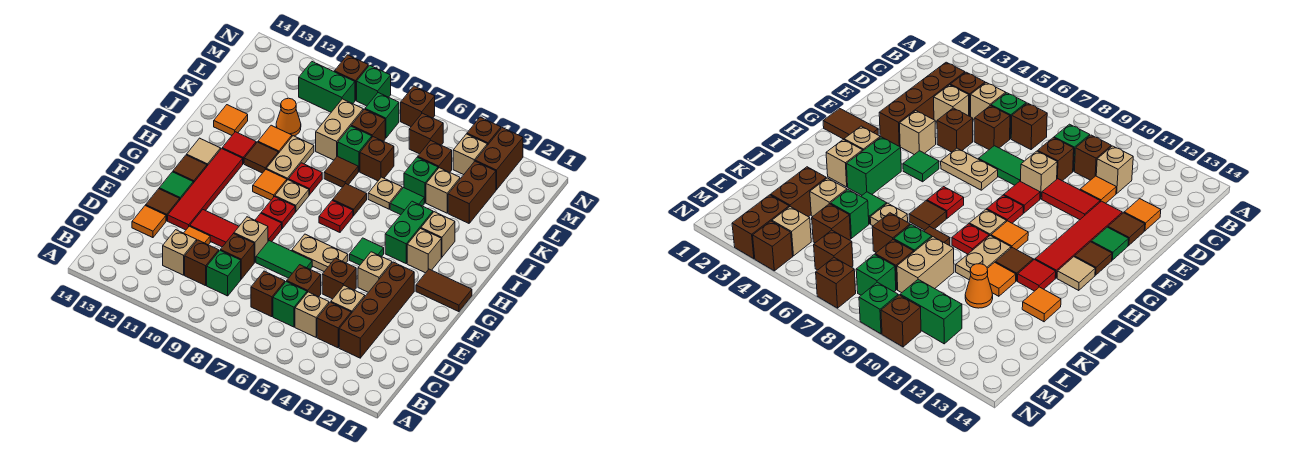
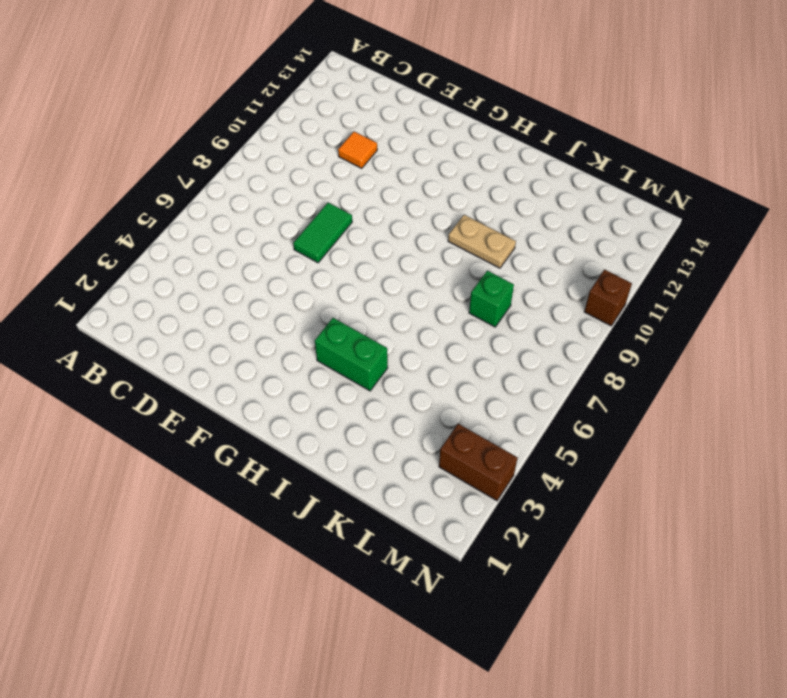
none -> brown brick C3:F3 level 1
none -> brown brick C4 level 1
none -> tan brick C5 level 1
none -> green brick C6 level 1

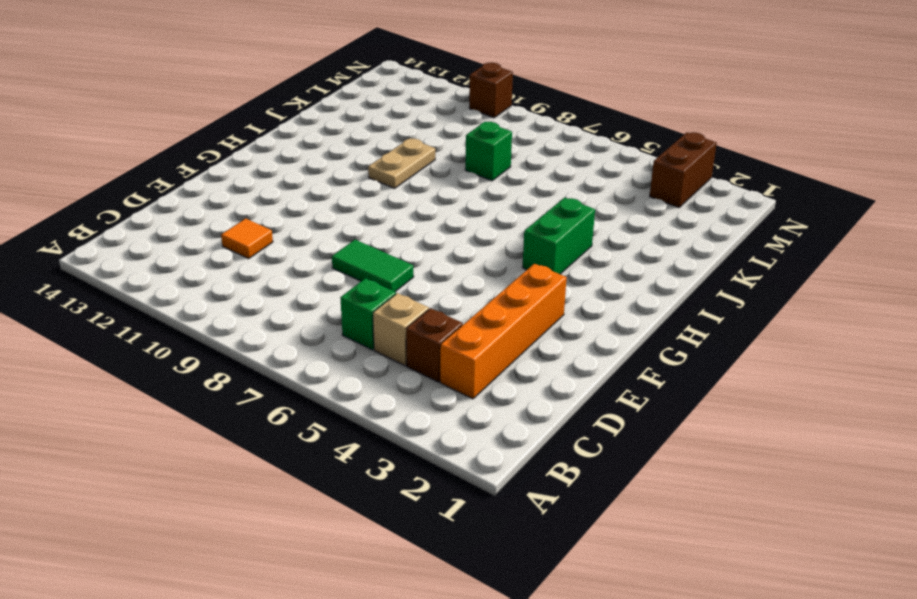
orange brick C3:F3 level 1 -> brown brick C3:F3 level 1
none -> brown brick C7 level 1
none -> green brick C9 level 1
none -> brown brick C10 level 1
none -> tan brick C11 level 1

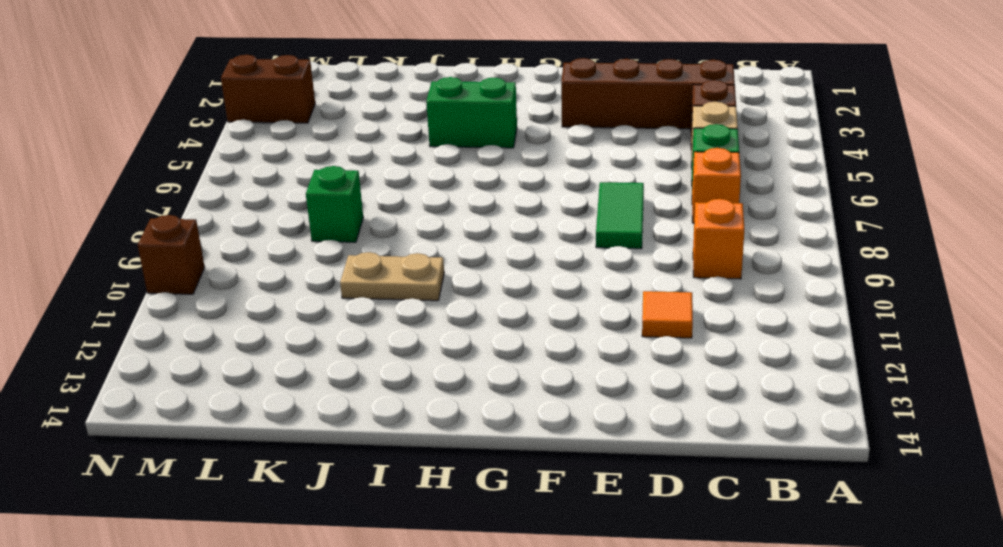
orange brick C7 level 1 -> brown brick C7 level 1
orange brick C9 level 1 -> green brick C9 level 1
none -> brown brick C10 level 1
none -> tan brick C11 level 1
none -> tan brick D4 level 1
none -> brown brick D6 level 1

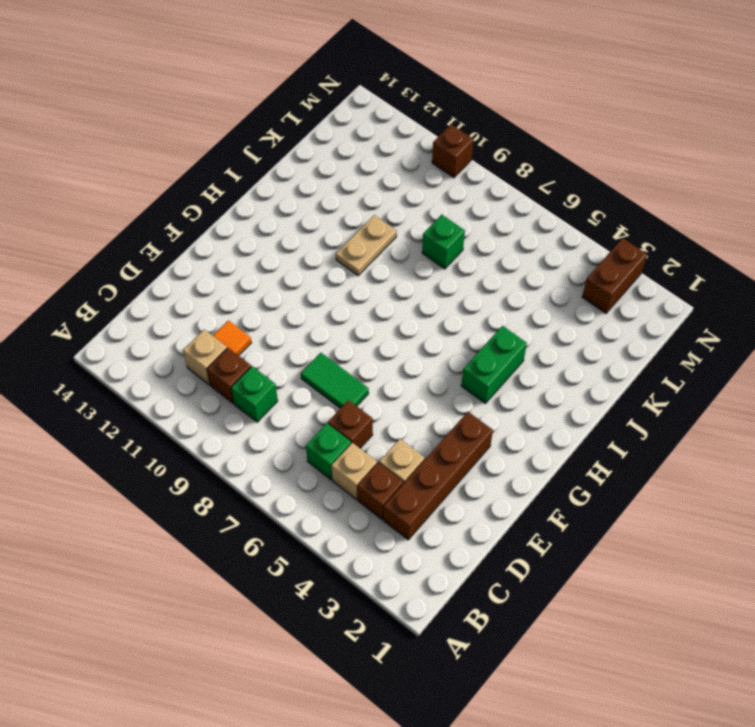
none -> brown brick C7 level 1
none -> brown brick D9 level 1
none -> orange tile D13 level 1
none -> brown brick E5 level 1

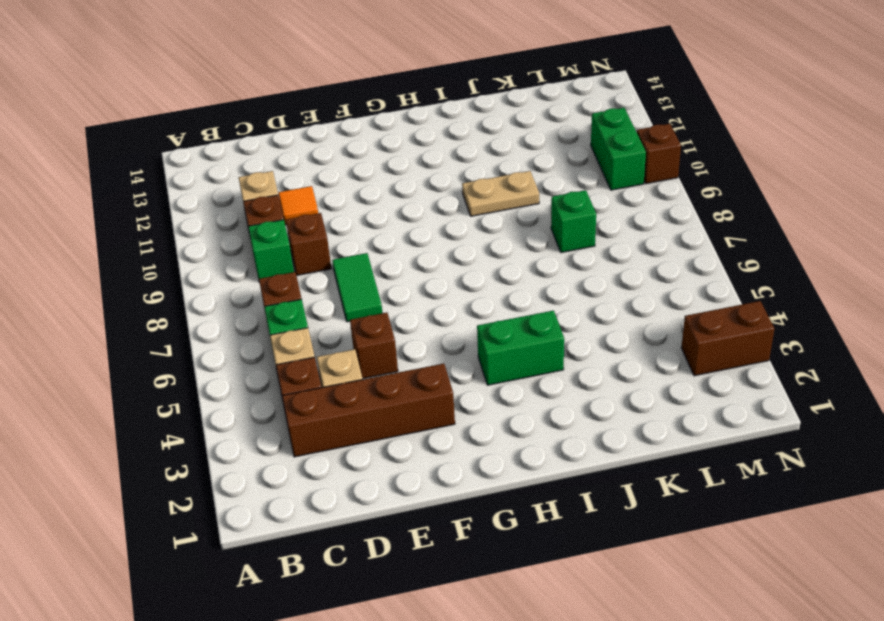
none -> brown brick D6 level 1
none -> orange tile D13 level 1
none -> tan brick E9 level 1
none -> red tile E10:E11 level 1

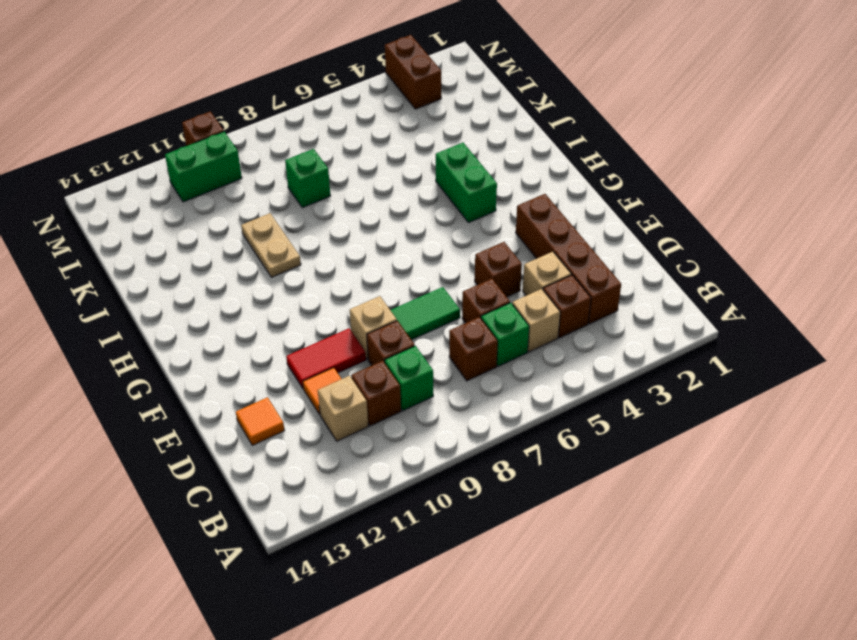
none -> red tile E12:H12 level 1
none -> brown tile E13 level 1
none -> tan brick F4 level 1
none -> tan plate F6:F7 level 1

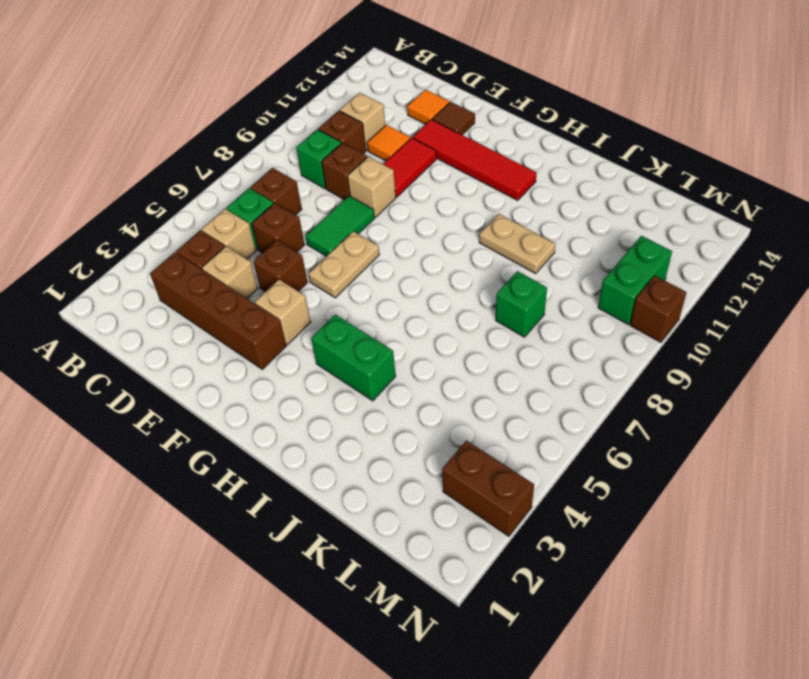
none -> red tile F9 level 1
none -> green tile F13 level 1
none -> brown tile G1:G2 level 1
none -> green tile G5 level 1

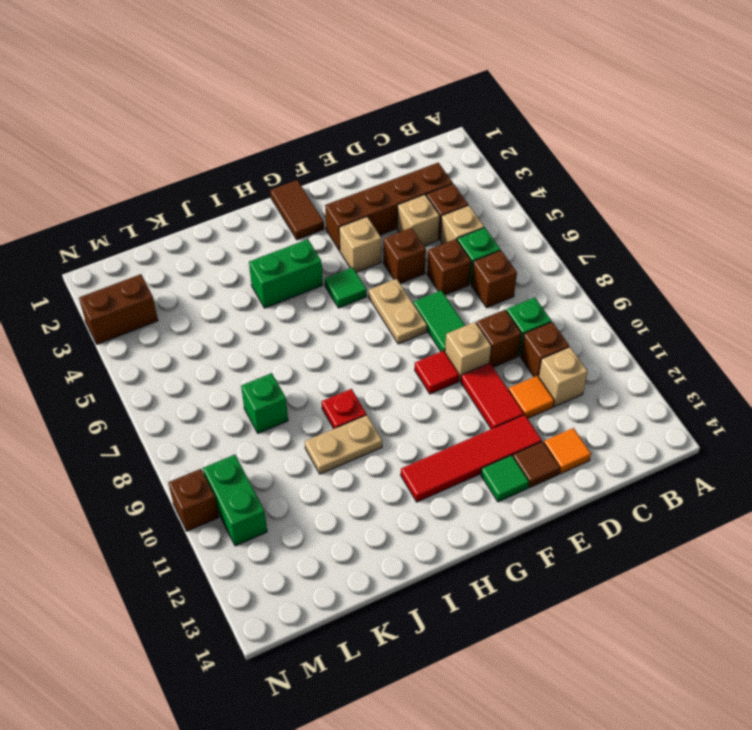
none -> red plate G9 level 1
none -> brown tile G13 level 1
none -> tan brick H3 level 1
none -> red plate H7 level 1

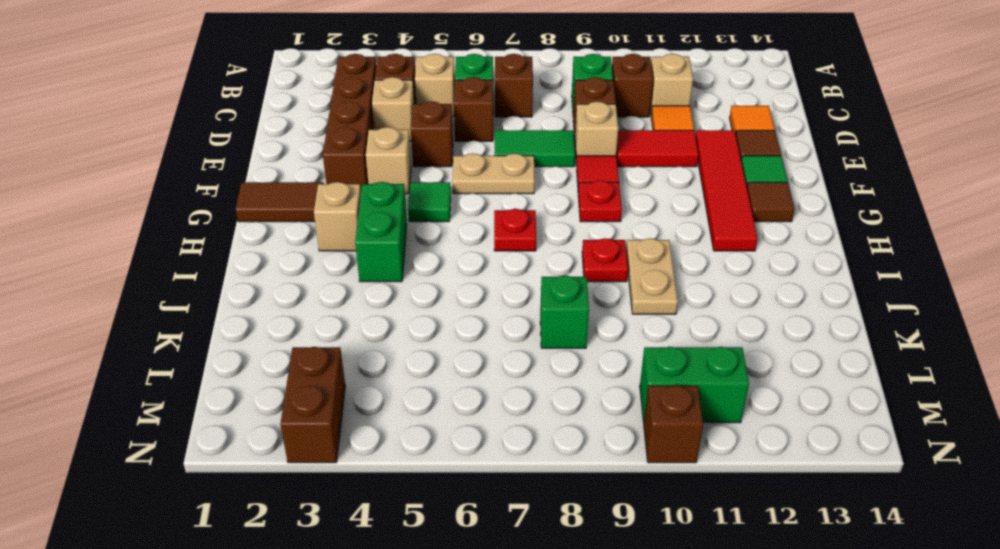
none -> tan plate H9 level 1
none -> orange tile H10 level 1
none -> tan tile H13 level 1
none -> tan brick I3 level 1

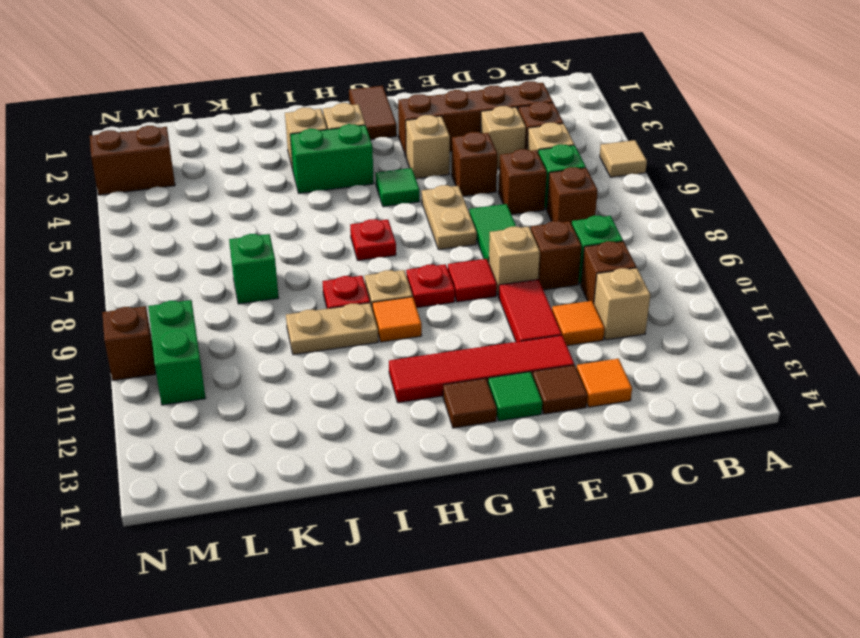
tan tile A5 level 1 -> tan tile H13 level 1
none -> brown tile I7 level 1
none -> brown tile I11 level 1
none -> red tile I12 level 1
none -> green tile J5 level 1

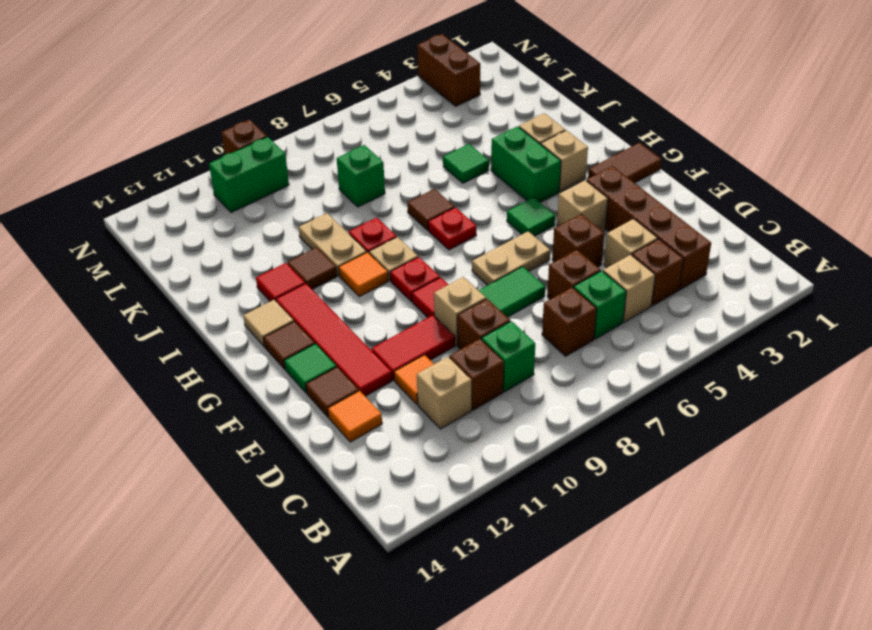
none -> tan plate J6 level 1
none -> brown tile J8 level 1
none -> orange tile J11 level 1
none -> orange tile J13 level 1

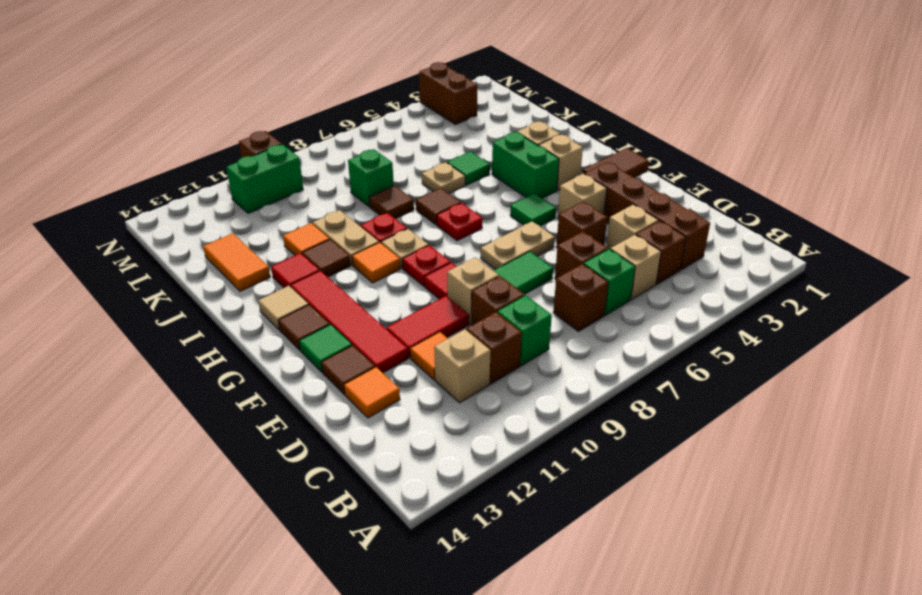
orange tile J13:K13 level 1 -> orange tile J13 level 1
none -> brown brick K3:L3 level 1
none -> tan brick K4 level 1
none -> green brick K5 level 1
none -> brown brick K7 level 1

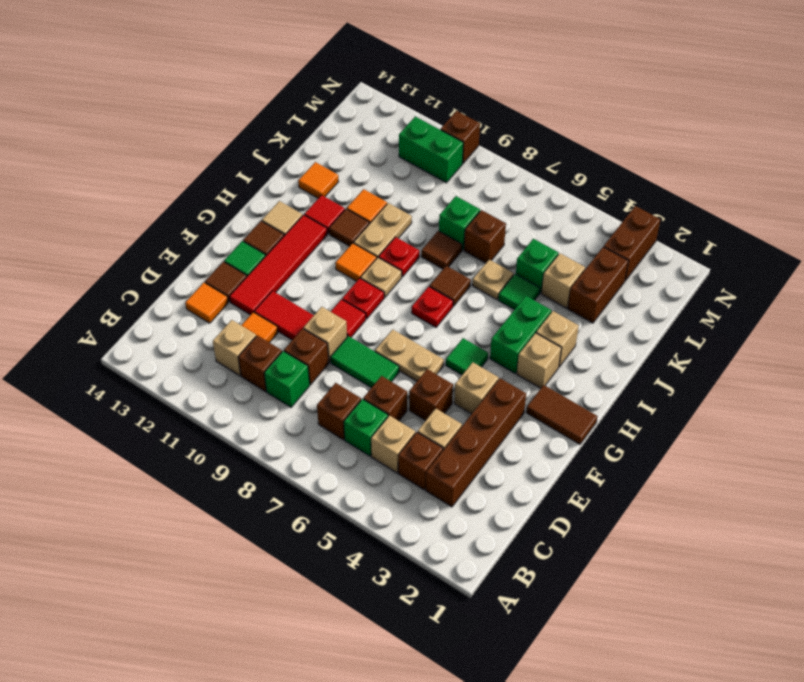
none -> tan brick K9:L9 level 1
none -> orange cone K11 level 1
none -> brown brick L5 level 1
none -> brown brick L8 level 1

